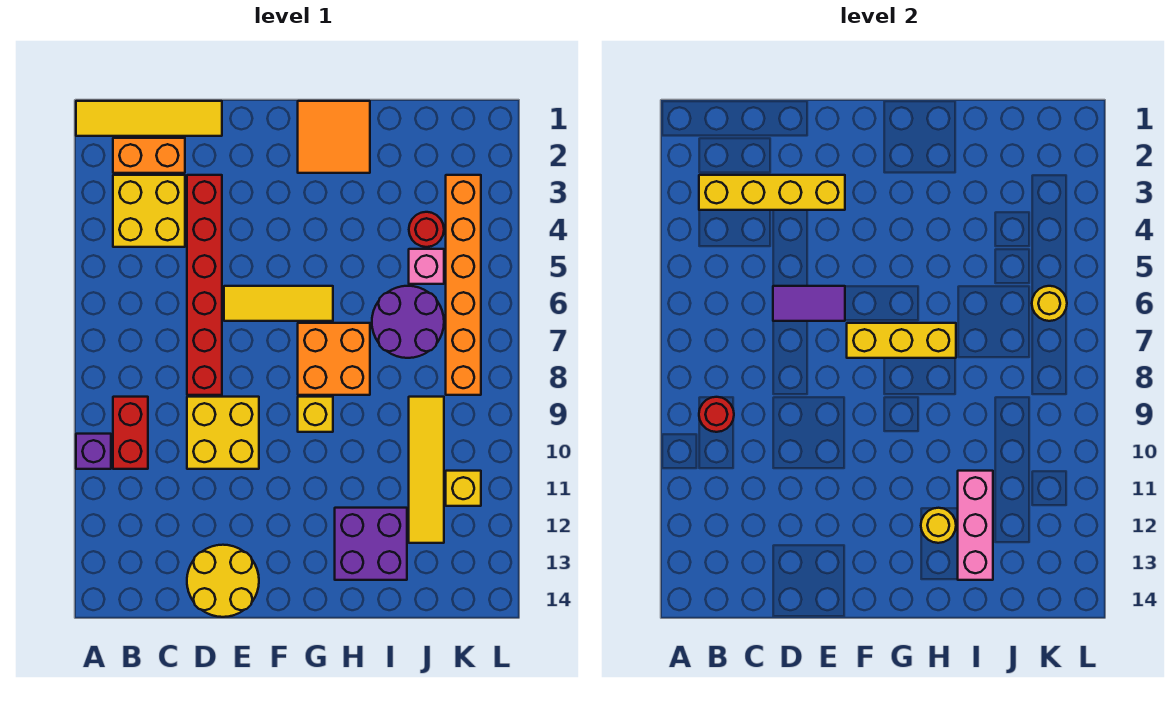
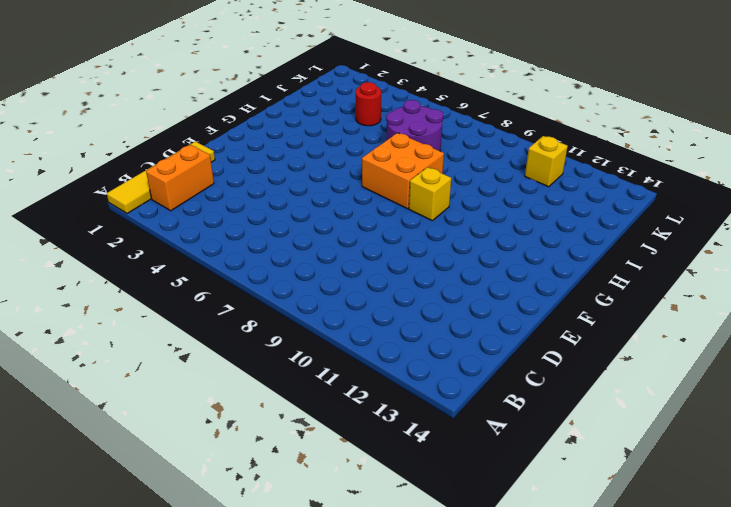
none -> purple brick A10 level 1
none -> yellow brick B3:C4 level 1
none -> red brick B9:B10 level 1

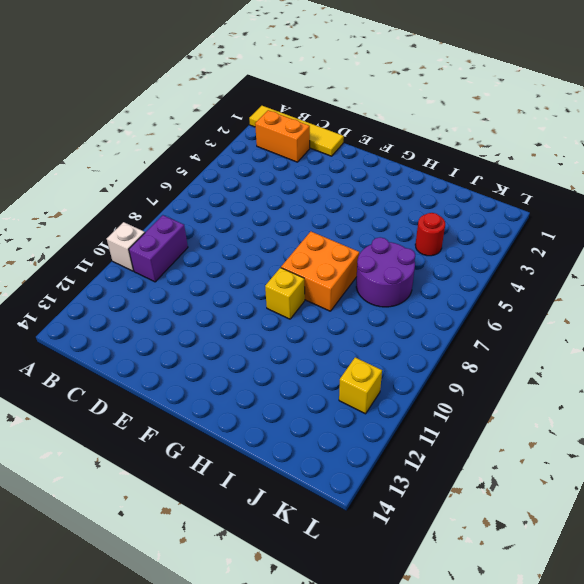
white brick A10 level 1 -> purple brick A10 level 1
purple brick B9:B10 level 1 -> red brick B9:B10 level 1
none -> yellow brick B3:C4 level 1
none -> red brick D3:D8 level 1
none -> yellow brick D9:E10 level 1

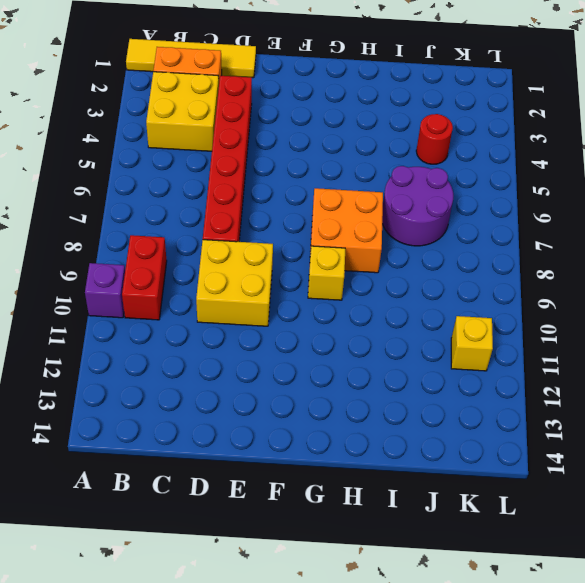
none -> yellow round brick D13:E14 level 1
none -> yellow tile E6:G6 level 1
none -> orange tile G1:H2 level 1

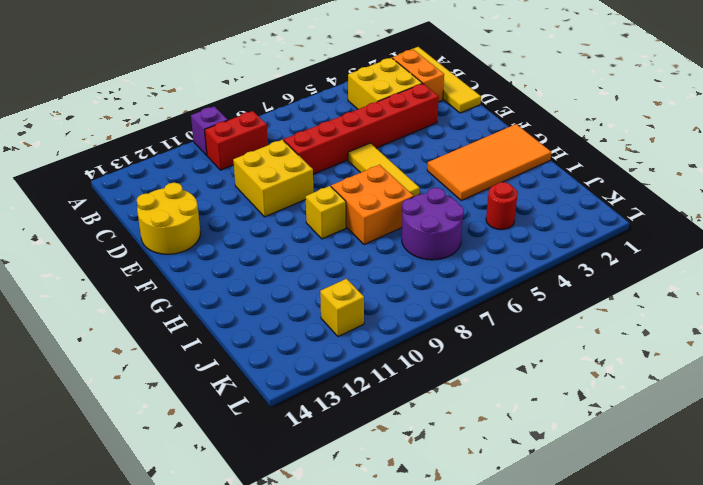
orange tile G1:H4 level 1 -> orange tile G1:H2 level 1
none -> purple brick H12:I13 level 1
none -> pink brick J5 level 1
none -> yellow tile J9:J12 level 1

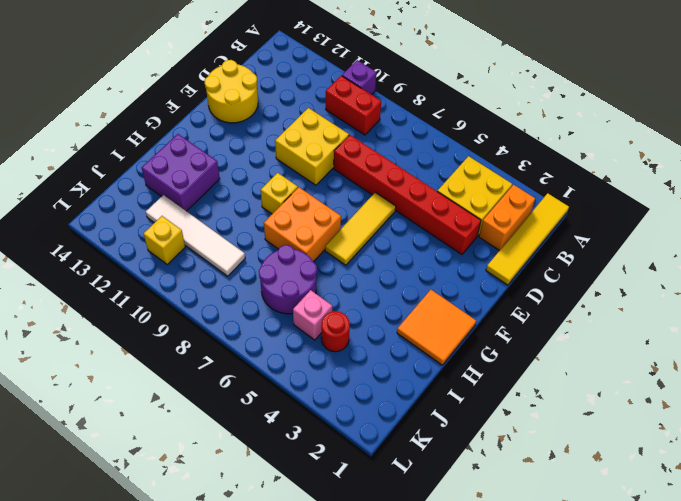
white tile J9:J12 level 1 -> yellow tile J9:J12 level 1
none -> orange brick K3:K8 level 1
none -> yellow brick B3:E3 level 2
none -> red round brick B9 level 2

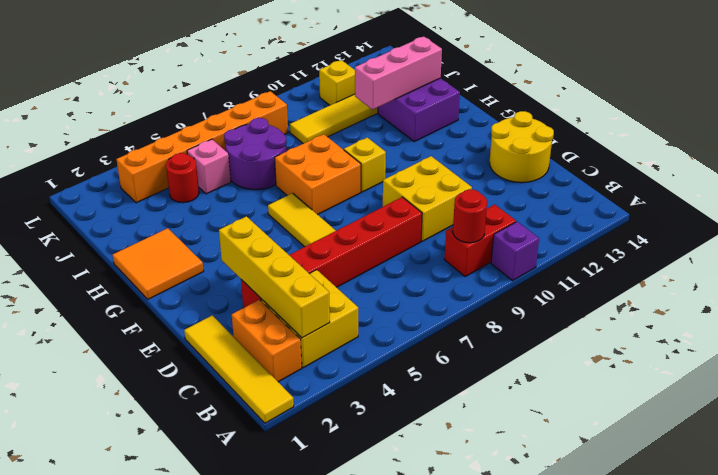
none -> purple tile D6:E6 level 2
none -> yellow brick F7:H7 level 2
none -> yellow round brick H12 level 2

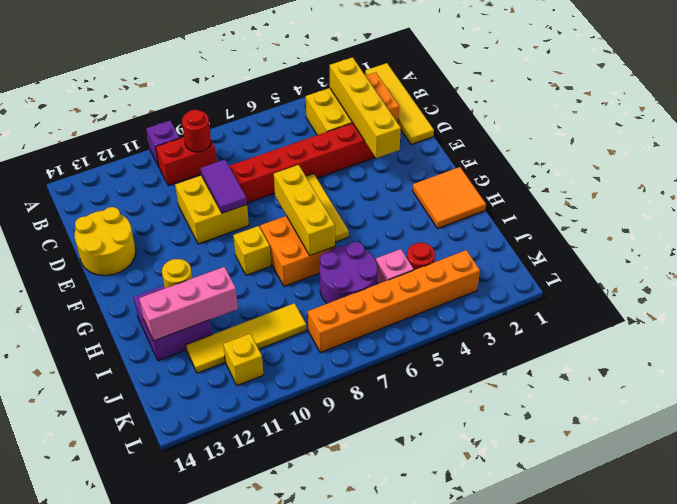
purple tile D9:E9 level 2 -> purple tile D6:E6 level 2
none -> yellow round brick K6 level 2

